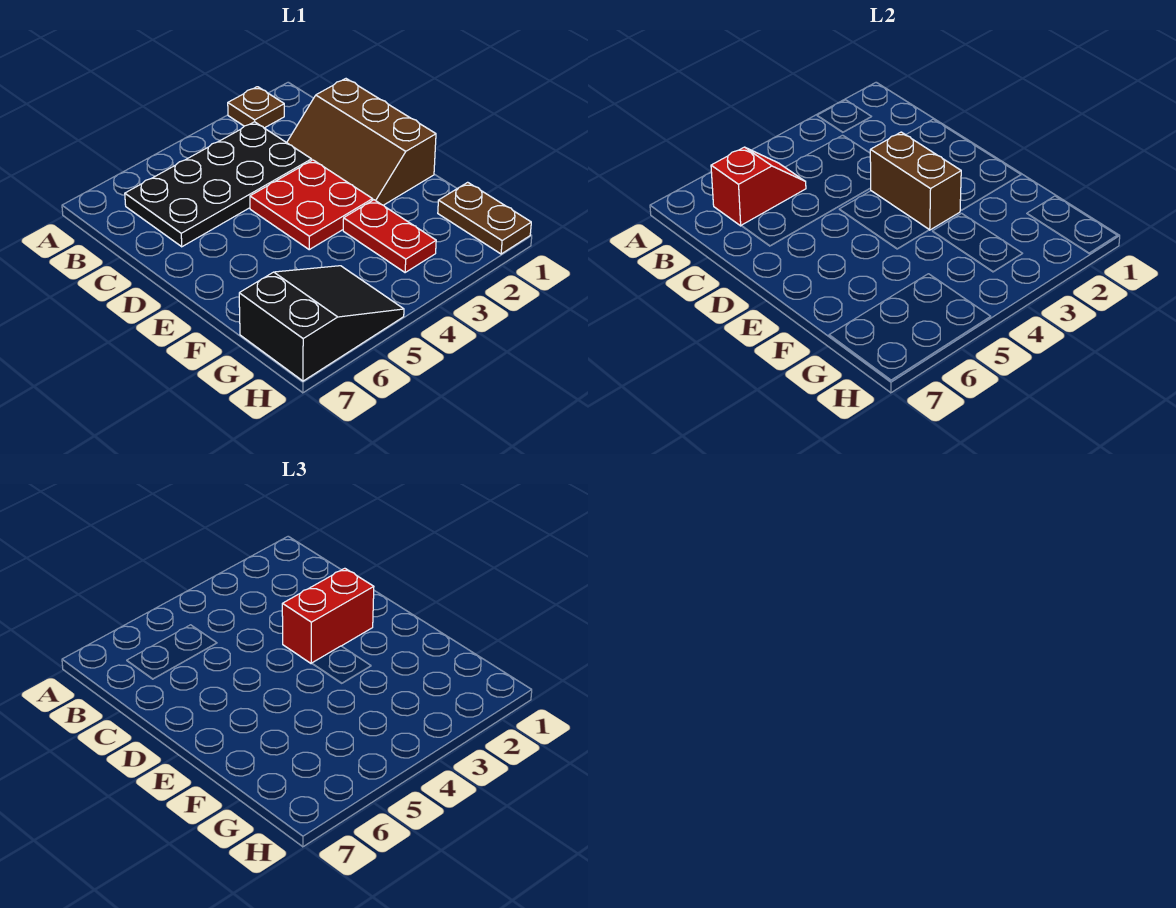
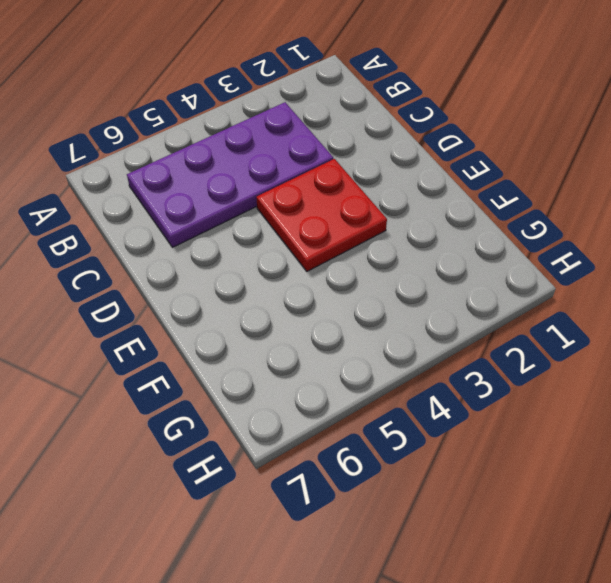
purple plate B3:C6 level 1 -> black plate B3:C6 level 1
none -> brown plate A2 level 1
none -> brown slope C1:E2 level 1 top 1

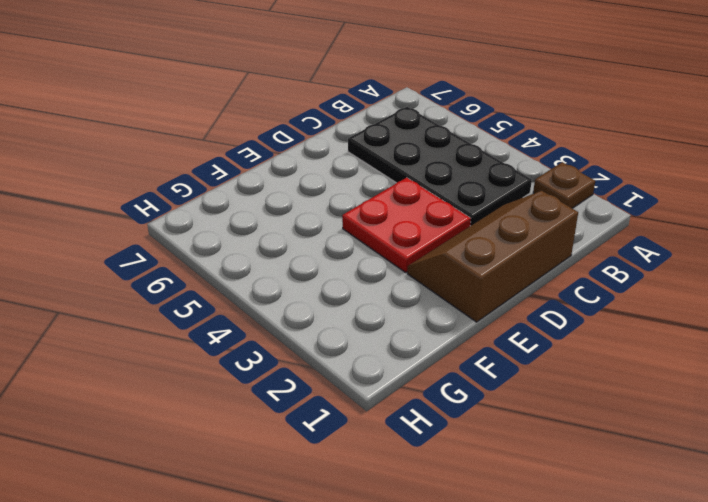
none -> red plate F3:G3 level 1
none -> brown plate G1:H1 level 1

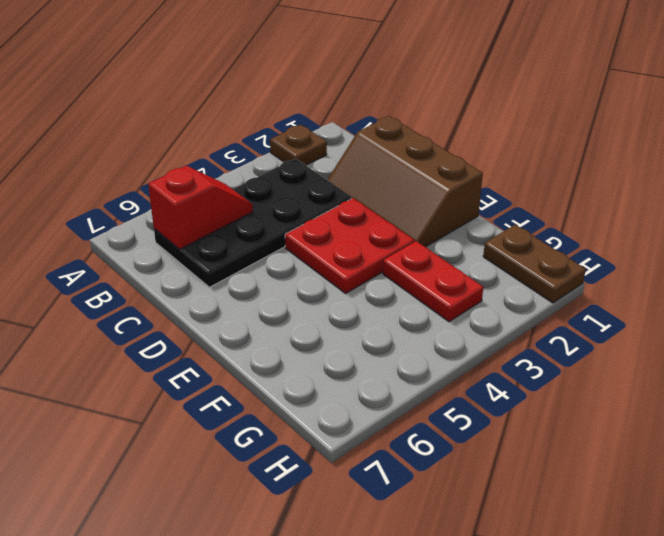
none -> black slope G5:H7 level 1 top 7
none -> brown brick D3:E3 level 2

